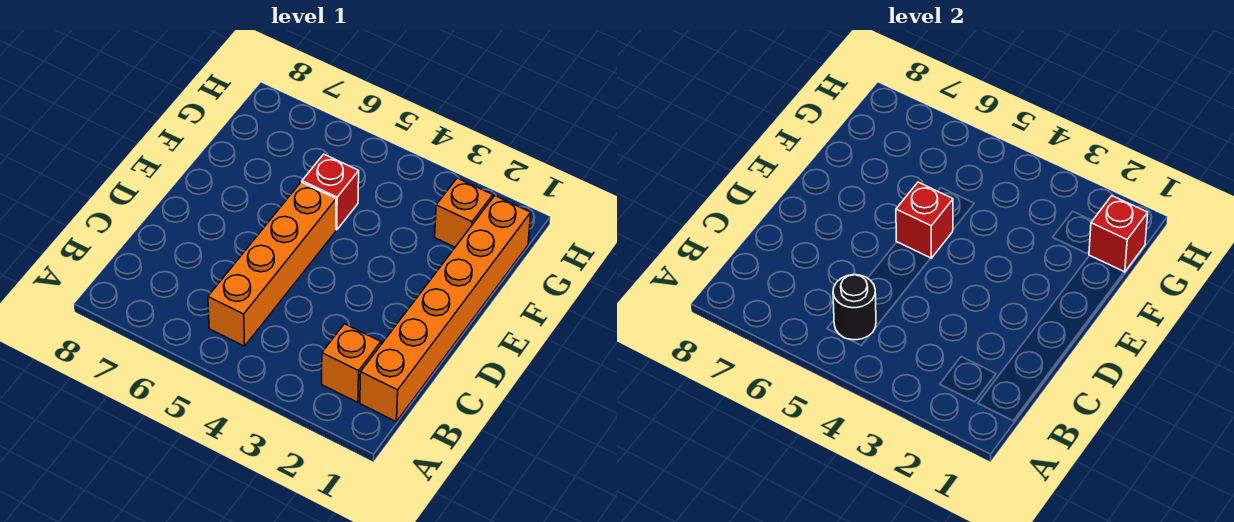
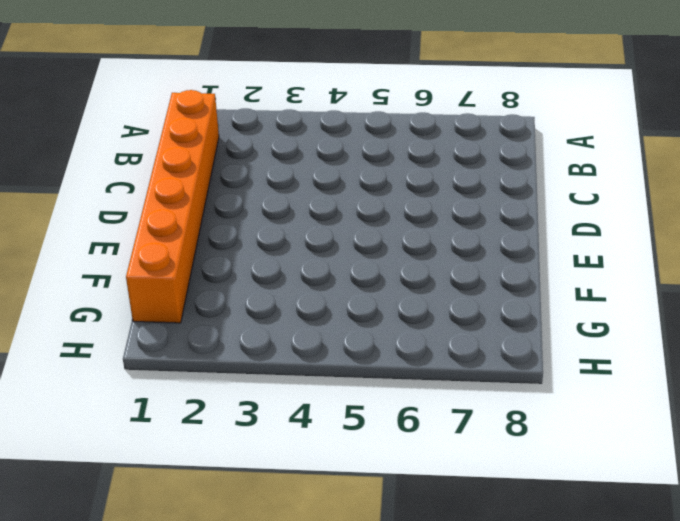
none -> orange brick B2 level 1
none -> orange brick B5:E5 level 1

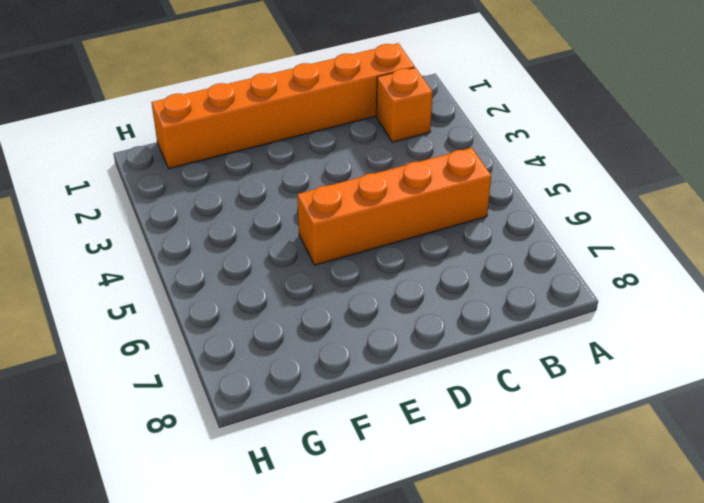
none -> red brick F5 level 1
none -> orange brick G2 level 1

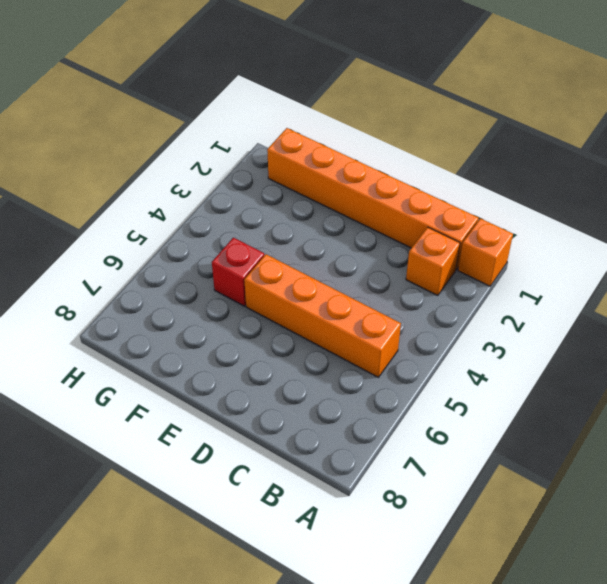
orange brick A1 level 1 -> orange brick G2 level 1
none -> black round brick B5 level 2
none -> red brick E5 level 2

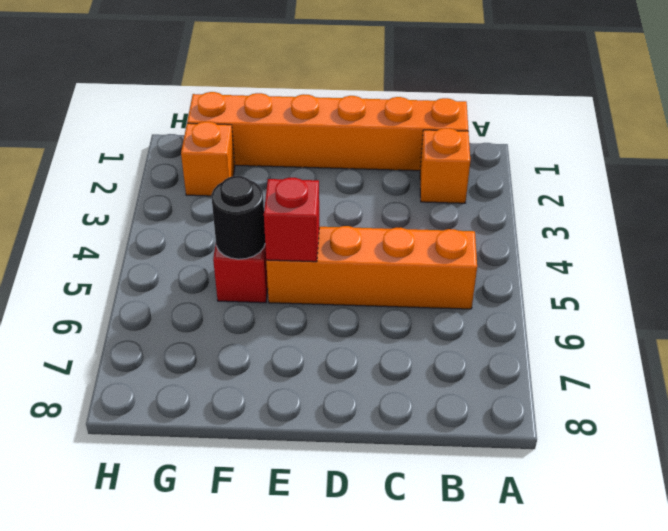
black round brick F5 level 2 -> black round brick B5 level 2
none -> red brick G1 level 2

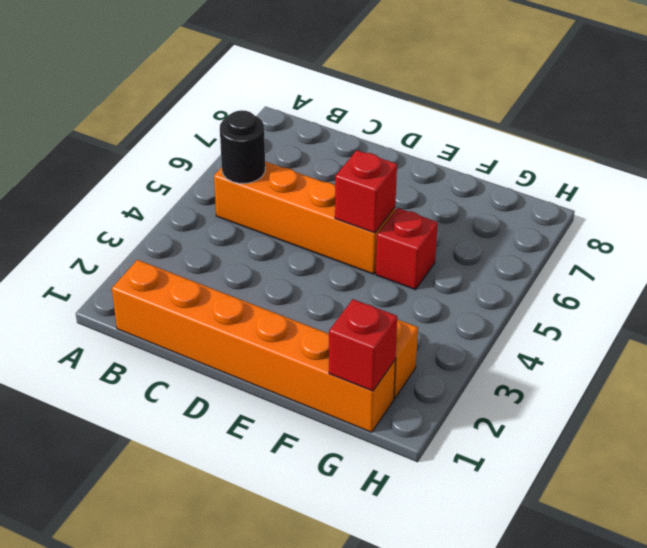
none -> orange brick B2 level 1

